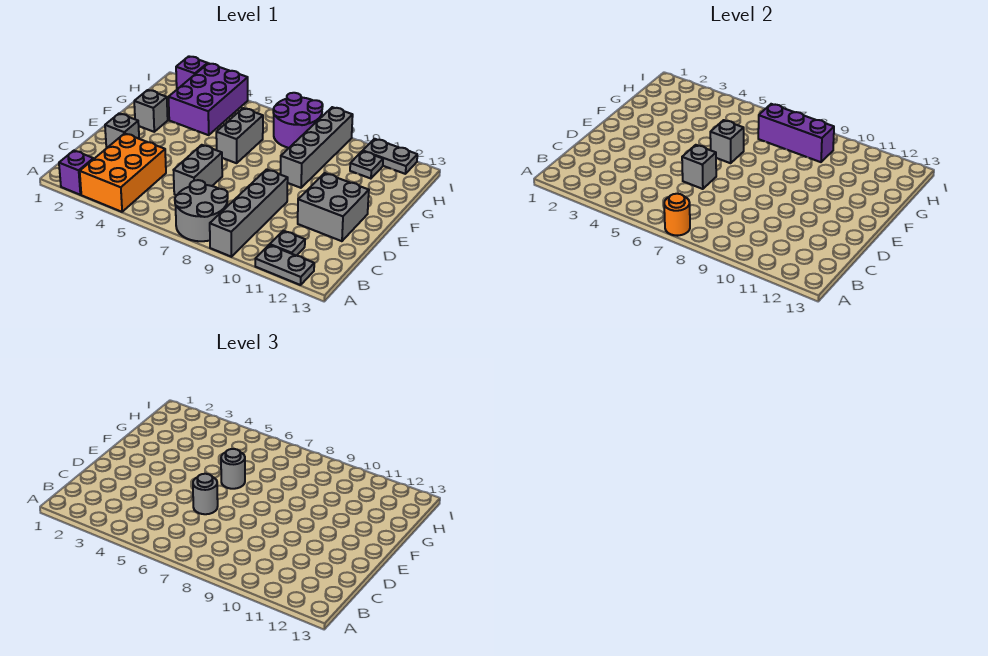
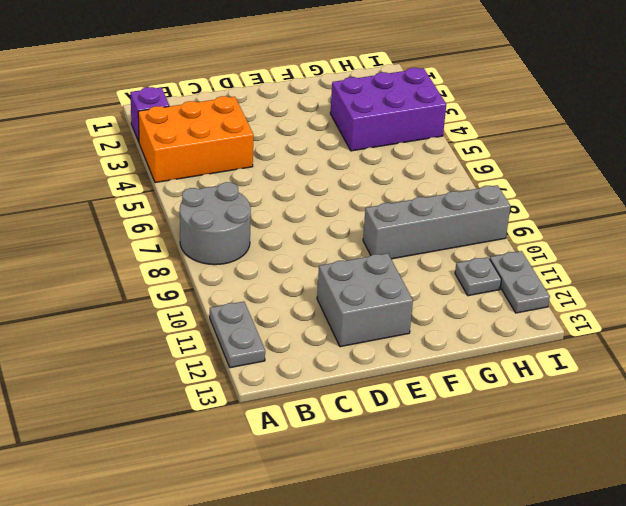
none -> grey brick A9:D9 level 1
none -> grey plate B11 level 1
none -> grey brick C6:D6 level 1

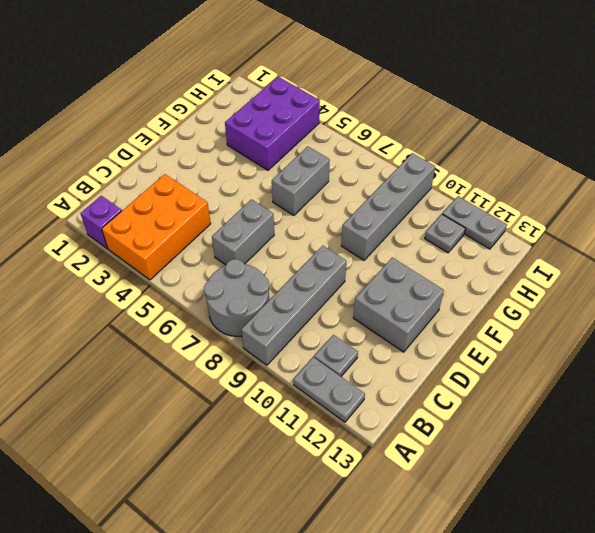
none -> grey brick D2 level 1
none -> grey brick F2 level 1
none -> purple round brick H7:I8 level 1

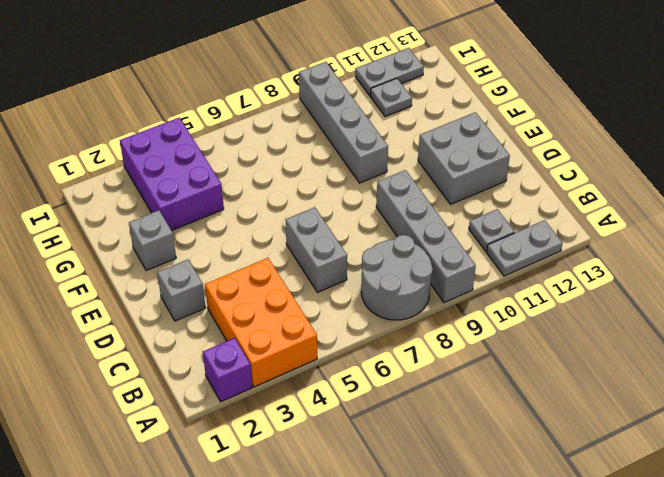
none -> grey brick F6:G6 level 1
none -> purple round brick H7:I8 level 1
none -> purple brick I2 level 1

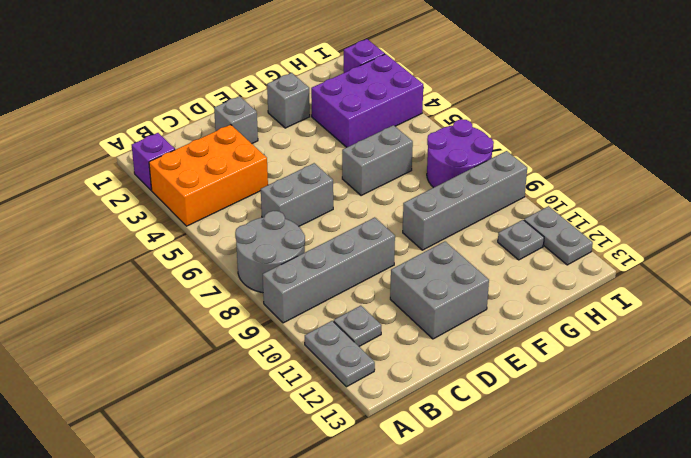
none -> orange round brick A7 level 2
none -> grey brick D6 level 2
none -> grey brick F6 level 2

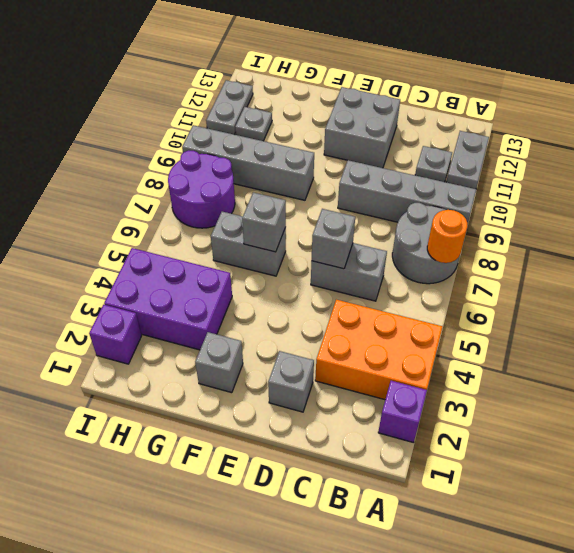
none -> purple brick H7:H9 level 2
none -> grey round brick D6 level 3
none -> grey round brick F6 level 3

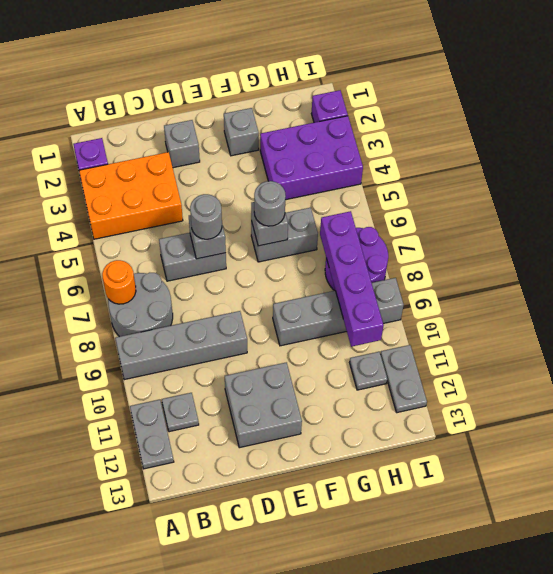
purple brick H7:H10 level 2 -> purple brick H7:H9 level 2

